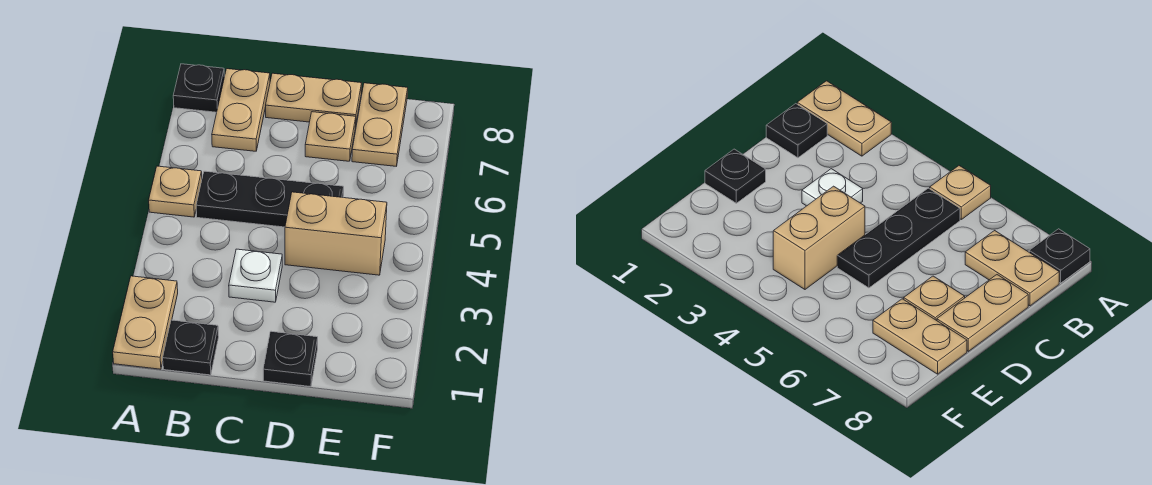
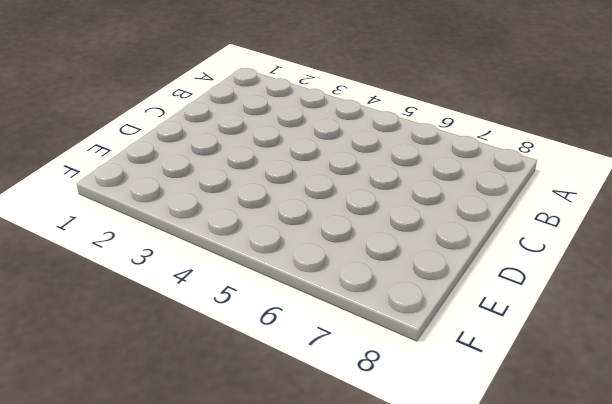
none -> tan plate A1:A2 level 1
none -> tan plate A5 level 1
none -> black plate A8 level 1

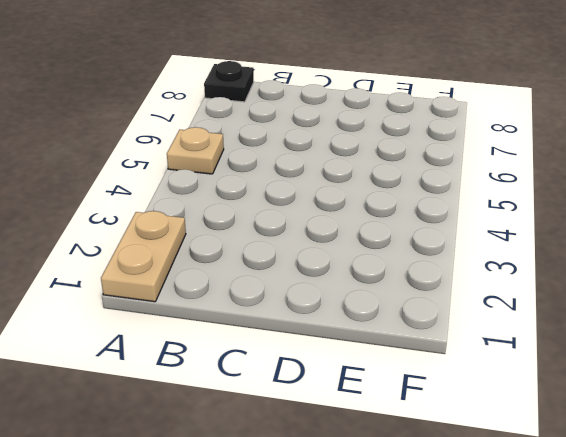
none -> black plate B1 level 1
none -> black plate B5:D5 level 1
none -> tan plate B7:B8 level 1

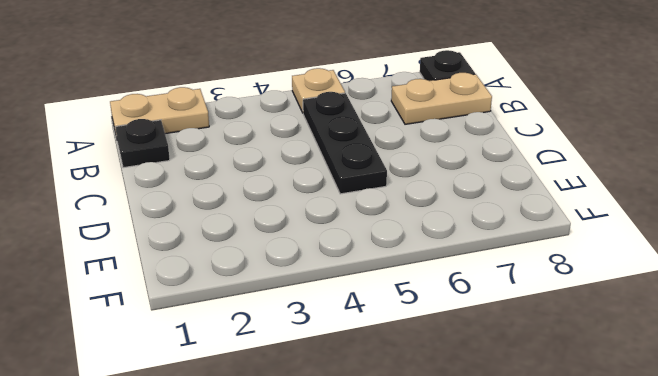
none -> white plate C3 level 1
none -> tan plate C8:D8 level 1
none -> black plate D1 level 1

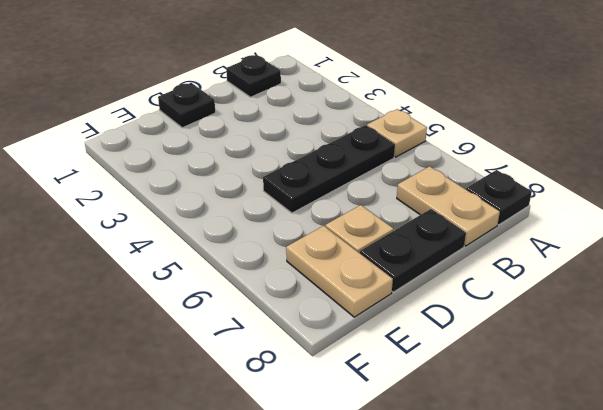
black plate C8:D8 level 1 -> tan plate C8:D8 level 1
none -> tan plate A1:A2 level 1
none -> white plate C3 level 1
none -> tan brick D4:E4 level 1

